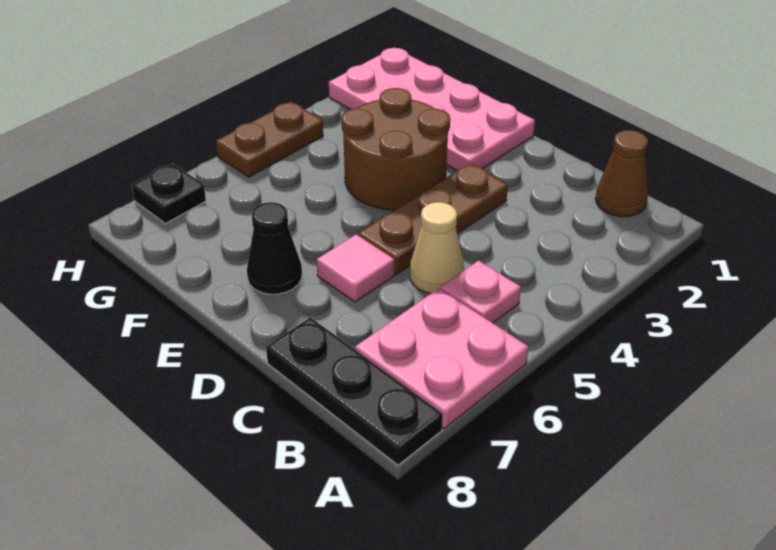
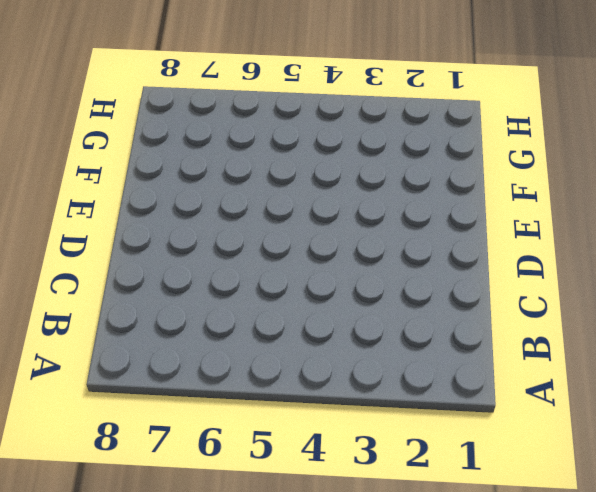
none -> pink plate A6:B7 level 1
none -> black plate A8:C8 level 1
none -> brown cone B1 level 1

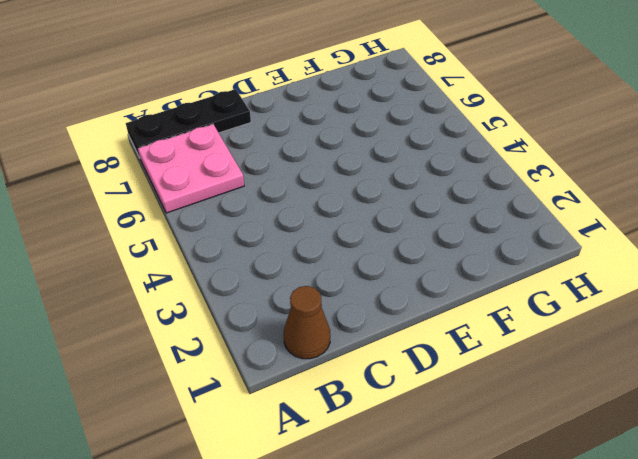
none -> pink plate B5 level 1
none -> tan cone C5 level 1
none -> brown plate D3:D5 level 1

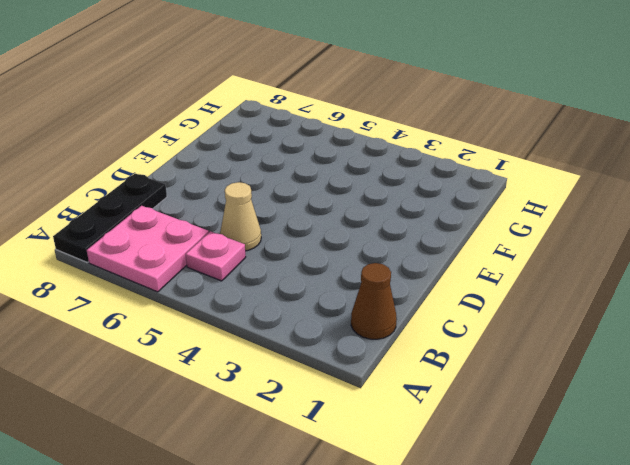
none -> brown plate D3:D5 level 1
none -> pink tile D6 level 1
none -> pink plate E1:H2 level 1

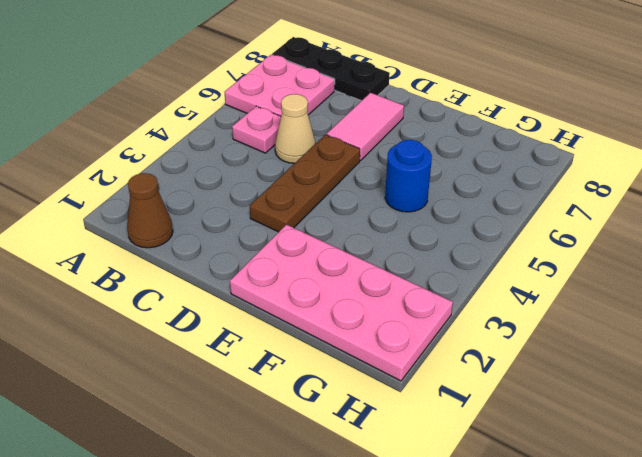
pink tile D6:D7 level 1 -> pink tile D6 level 1
blue round brick F5 level 1 -> none
none -> brown round brick E3:F4 level 1
none -> black cone E7 level 1
none -> brown plate H4:H5 level 1

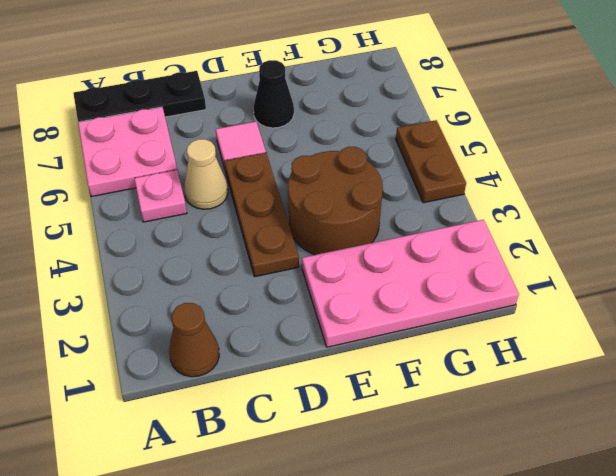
none -> black plate H7 level 1

